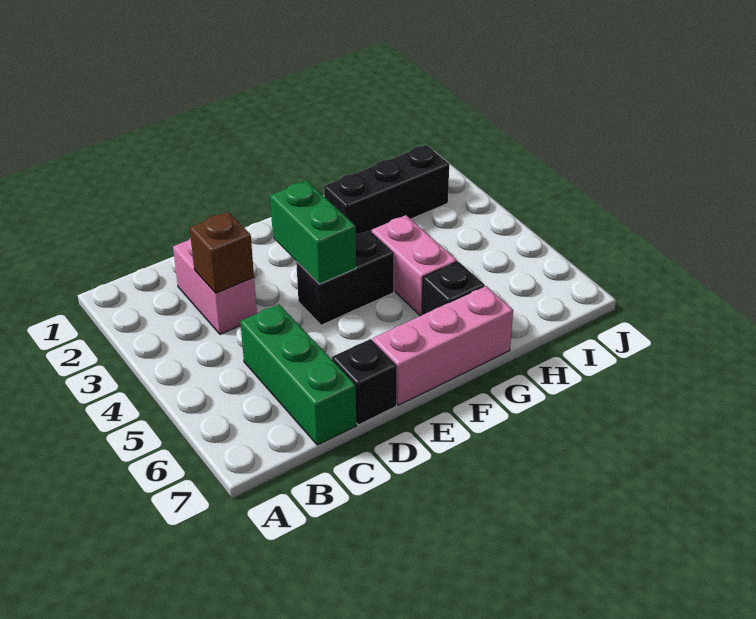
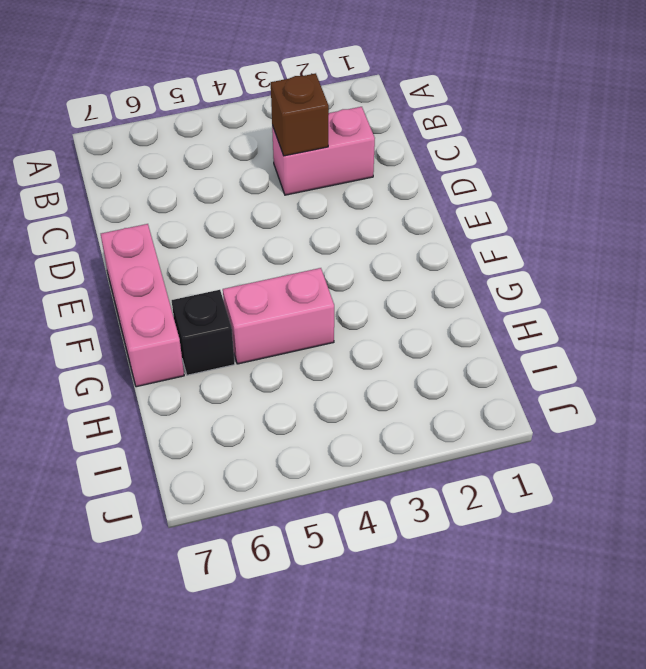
none -> green brick C5:C7 level 1
none -> black brick D7 level 1

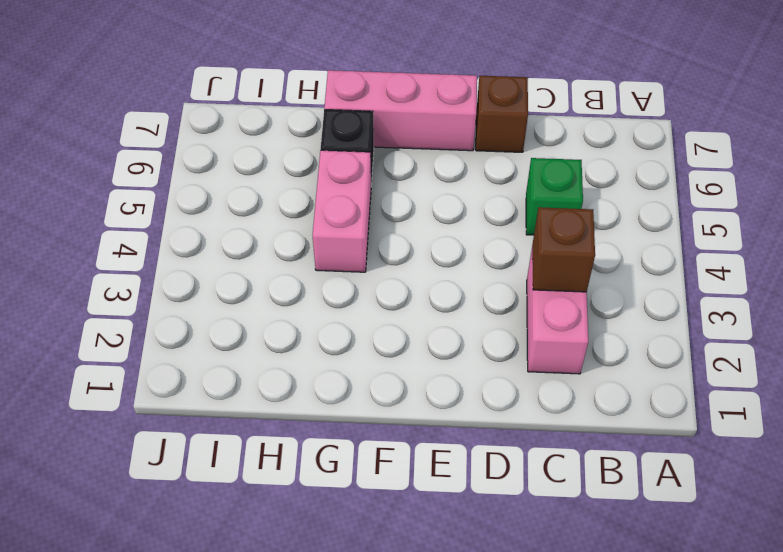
green brick C5 level 1 -> green brick C5:C7 level 1
brown brick D7 level 1 -> black brick D7 level 1
none -> black brick E4:F4 level 1
none -> black brick G2:I2 level 1

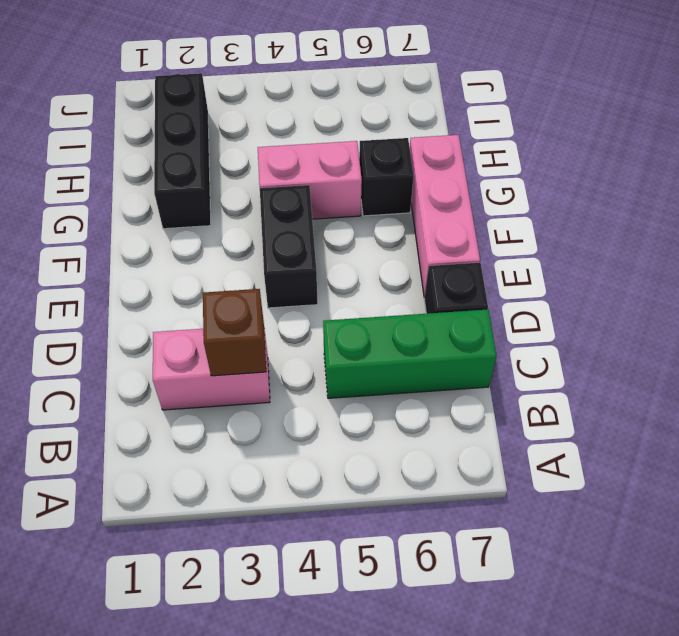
none -> green brick E3:E4 level 2

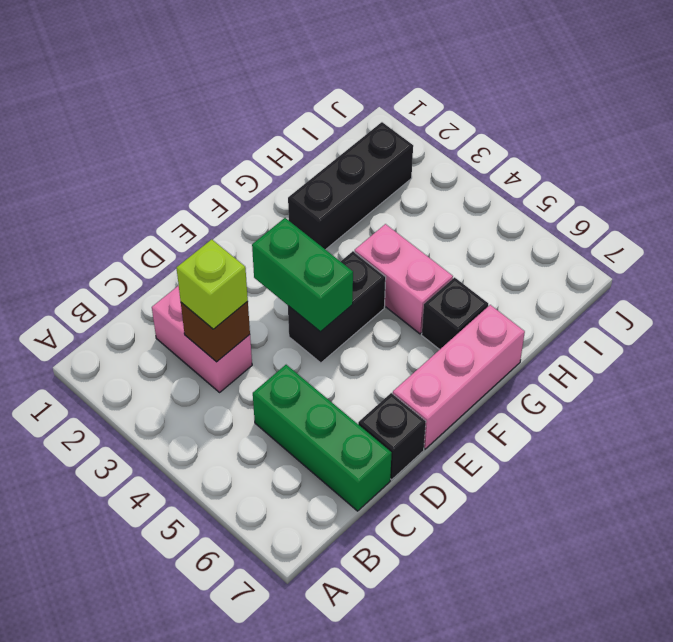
lime brick C3 level 3 -> none

